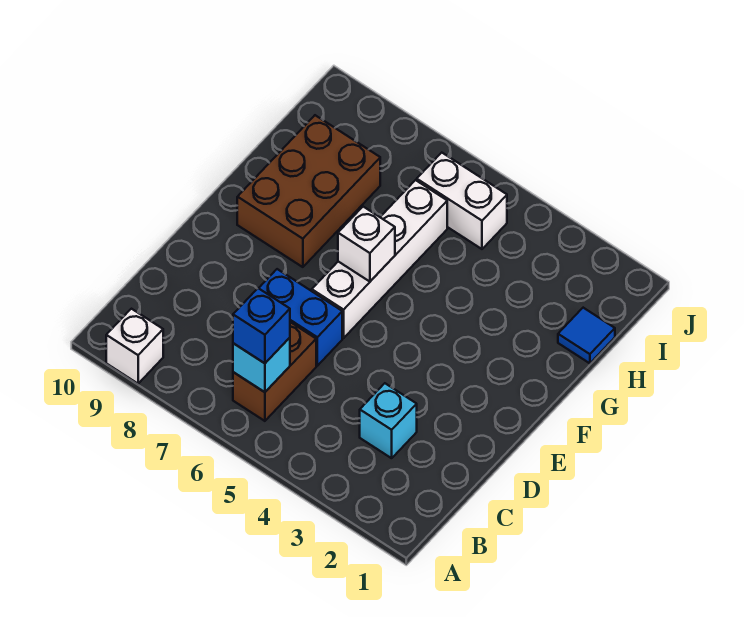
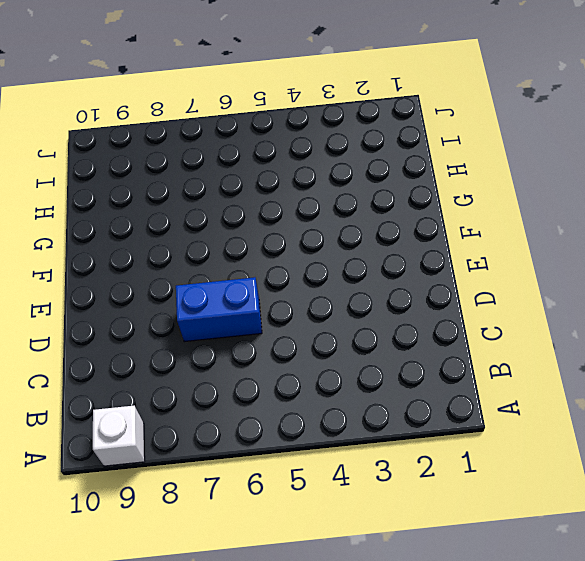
none -> brown brick B6:C6 level 1
none -> cyan brick C3 level 1

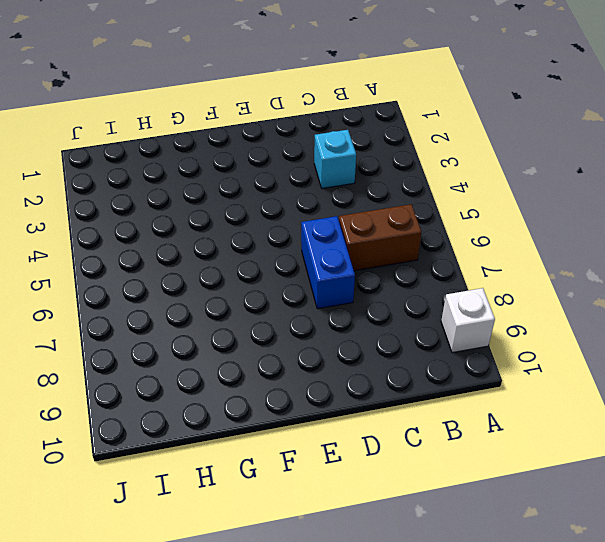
none -> white brick E6:H6 level 1
none -> brown brick F8:H9 level 1

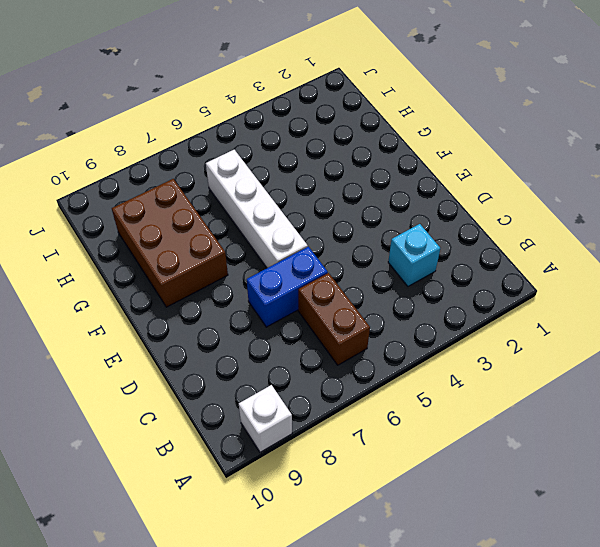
none -> blue tile H1 level 1
none -> white brick I5:I6 level 1

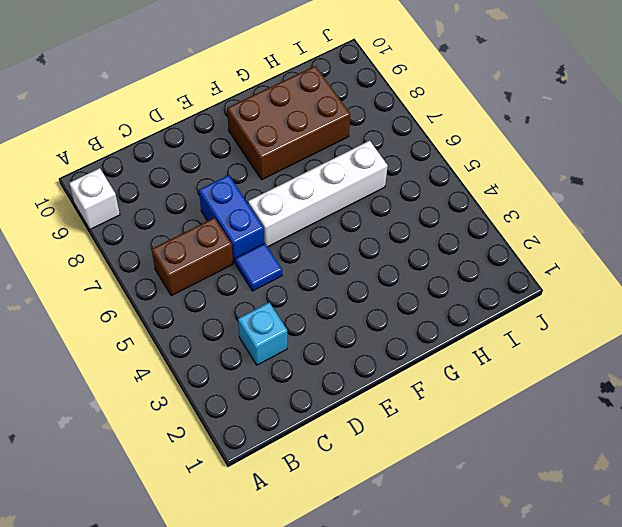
blue tile D5 level 1 -> blue tile H1 level 1
none -> white brick I5:I6 level 1
none -> cyan brick B6 level 2

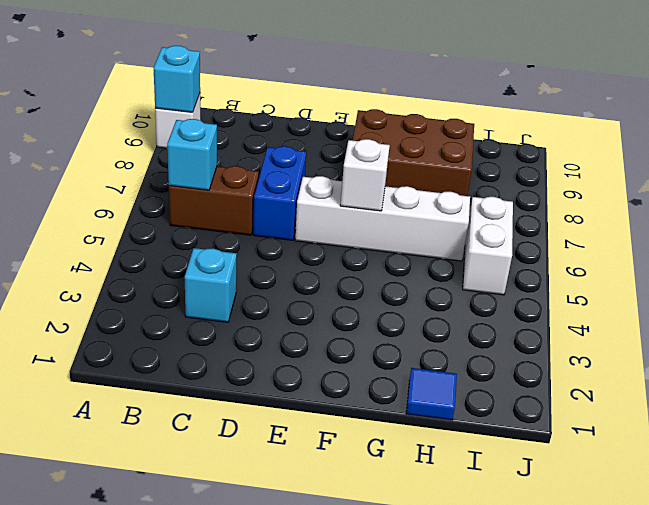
cyan brick A9 level 2 -> none
none -> blue brick B6 level 3

